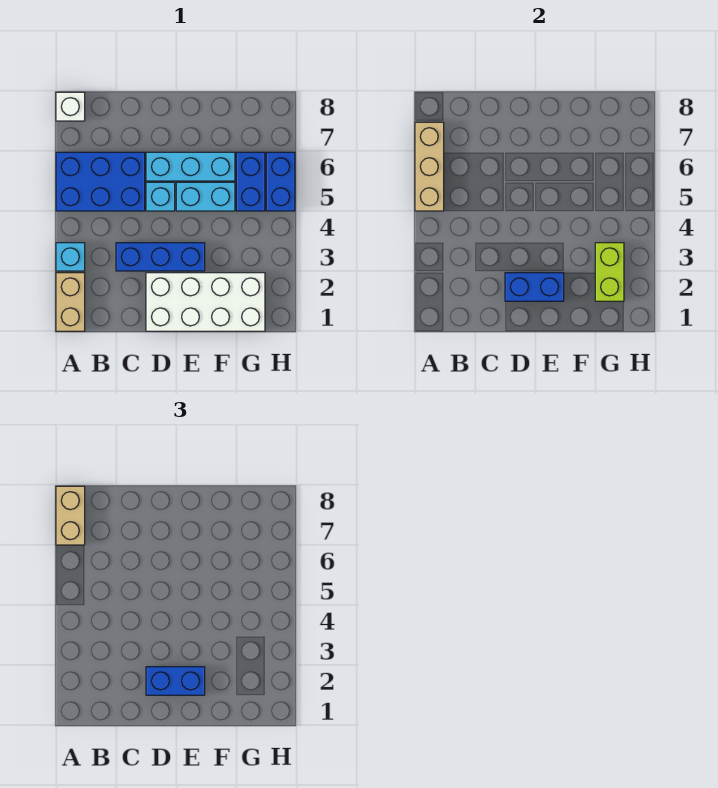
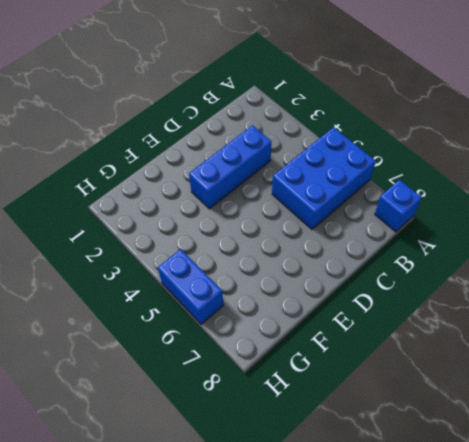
blue brick A8 level 1 -> white brick A8 level 1
none -> tan brick A1:A2 level 1
none -> cyan brick A3 level 1
none -> white brick D1:G2 level 1

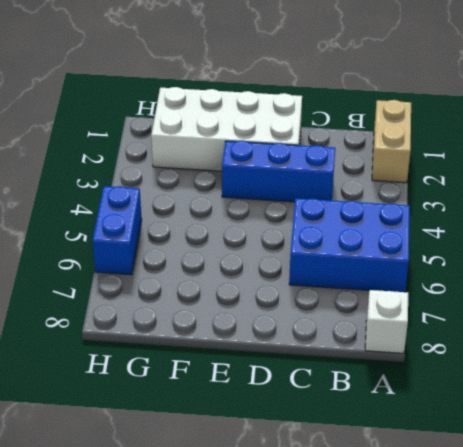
none -> cyan brick A3 level 1
none -> cyan brick D5 level 1
none -> cyan brick D6:F6 level 1

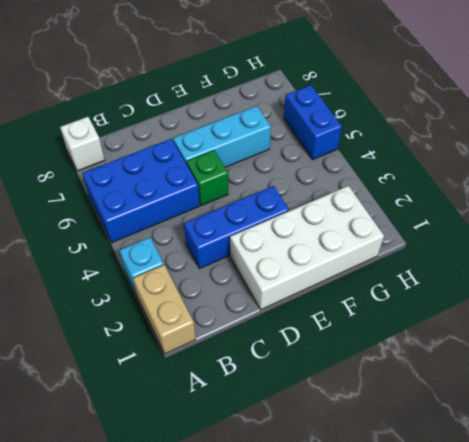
green brick D5 level 1 -> cyan brick D5 level 1
none -> cyan brick E5:F5 level 1
none -> blue brick G5:G6 level 1
none -> tan brick A5:A7 level 2

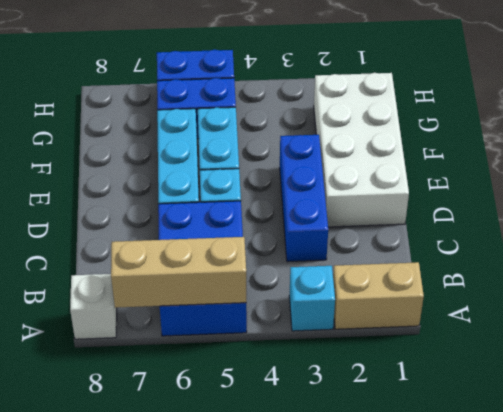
none -> blue brick D2:E2 level 2
none -> lime brick G2:G3 level 2
none -> tan brick A7:A8 level 3

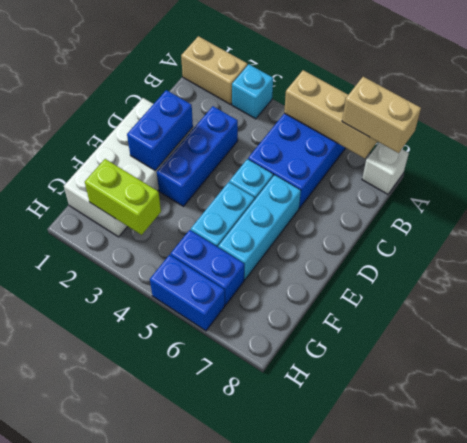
none -> blue brick D2:E2 level 3

